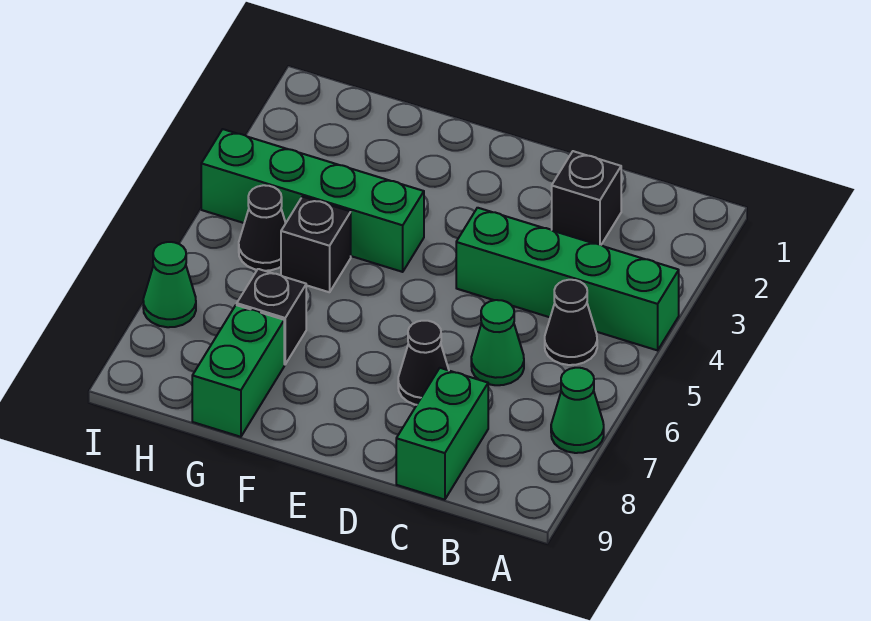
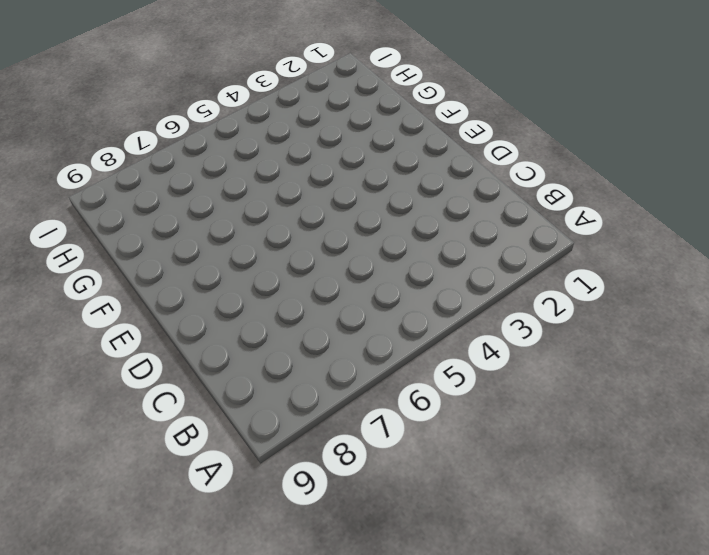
none -> green brick A4:D4 level 1
none -> green cone A7 level 1
none -> black cone B5 level 1

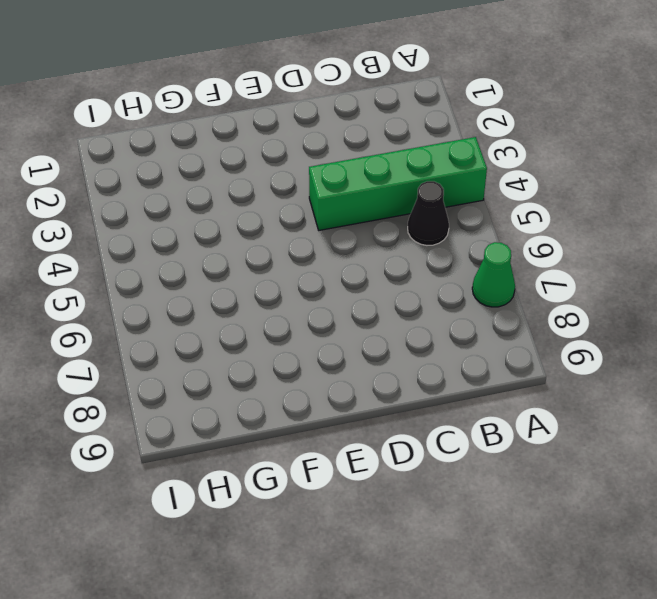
none -> black brick C2 level 1
none -> green cone C6 level 1
none -> green brick C8:C9 level 1

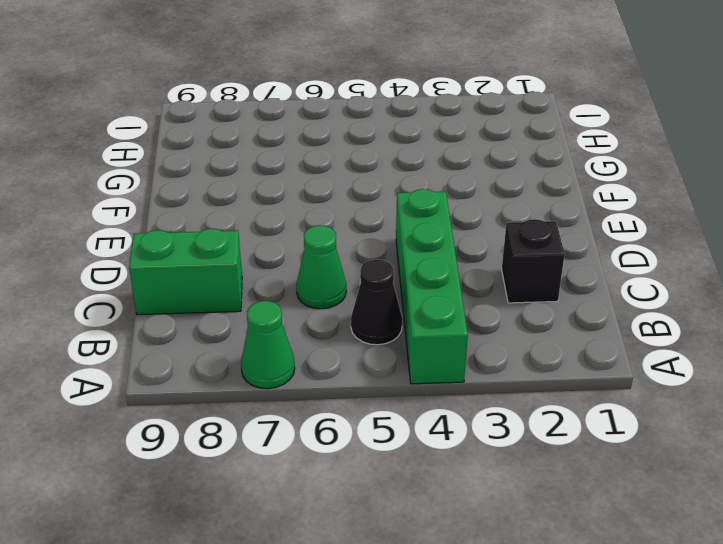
none -> black cone D7 level 1
none -> green brick F4:I4 level 1
none -> black brick G5 level 1

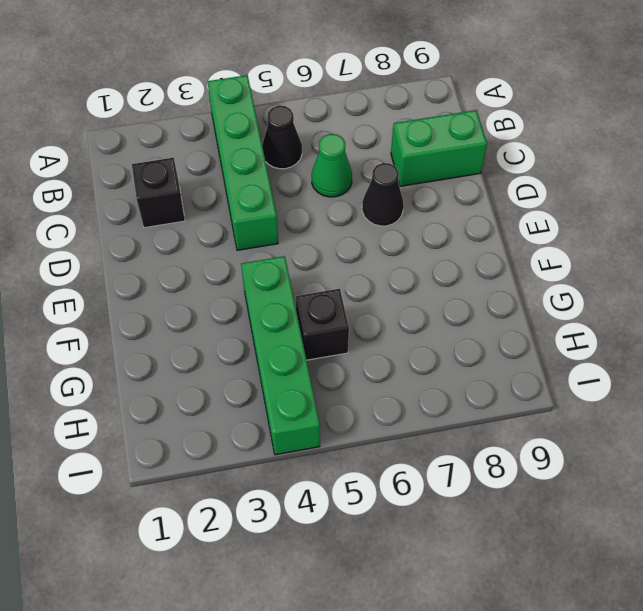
none -> green cone A7 level 1
none -> black brick G7 level 1
none -> green brick G8:G9 level 1

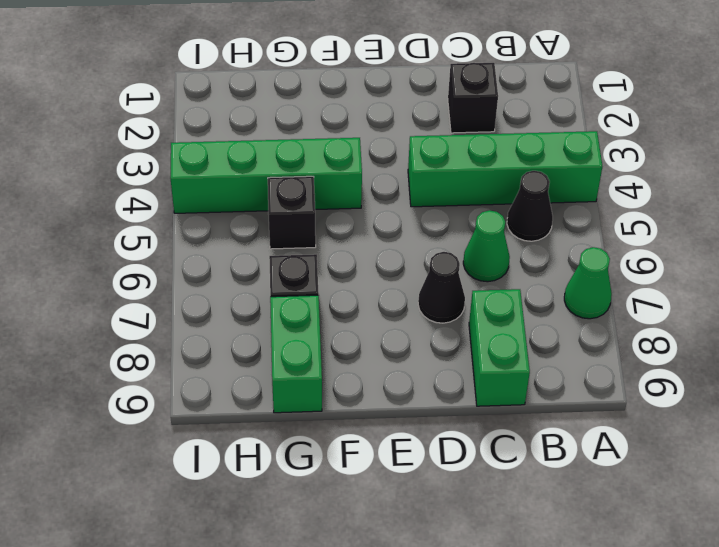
none -> black cone H5 level 1
none -> green cone I7 level 1

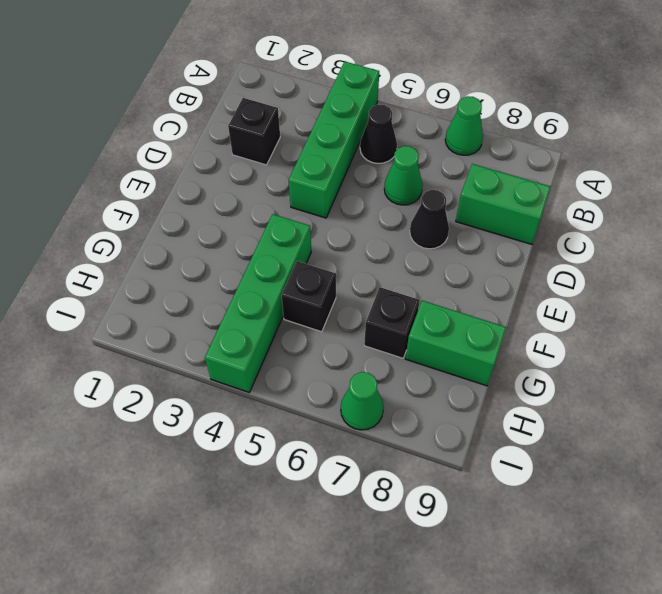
none -> black cone H5 level 1

